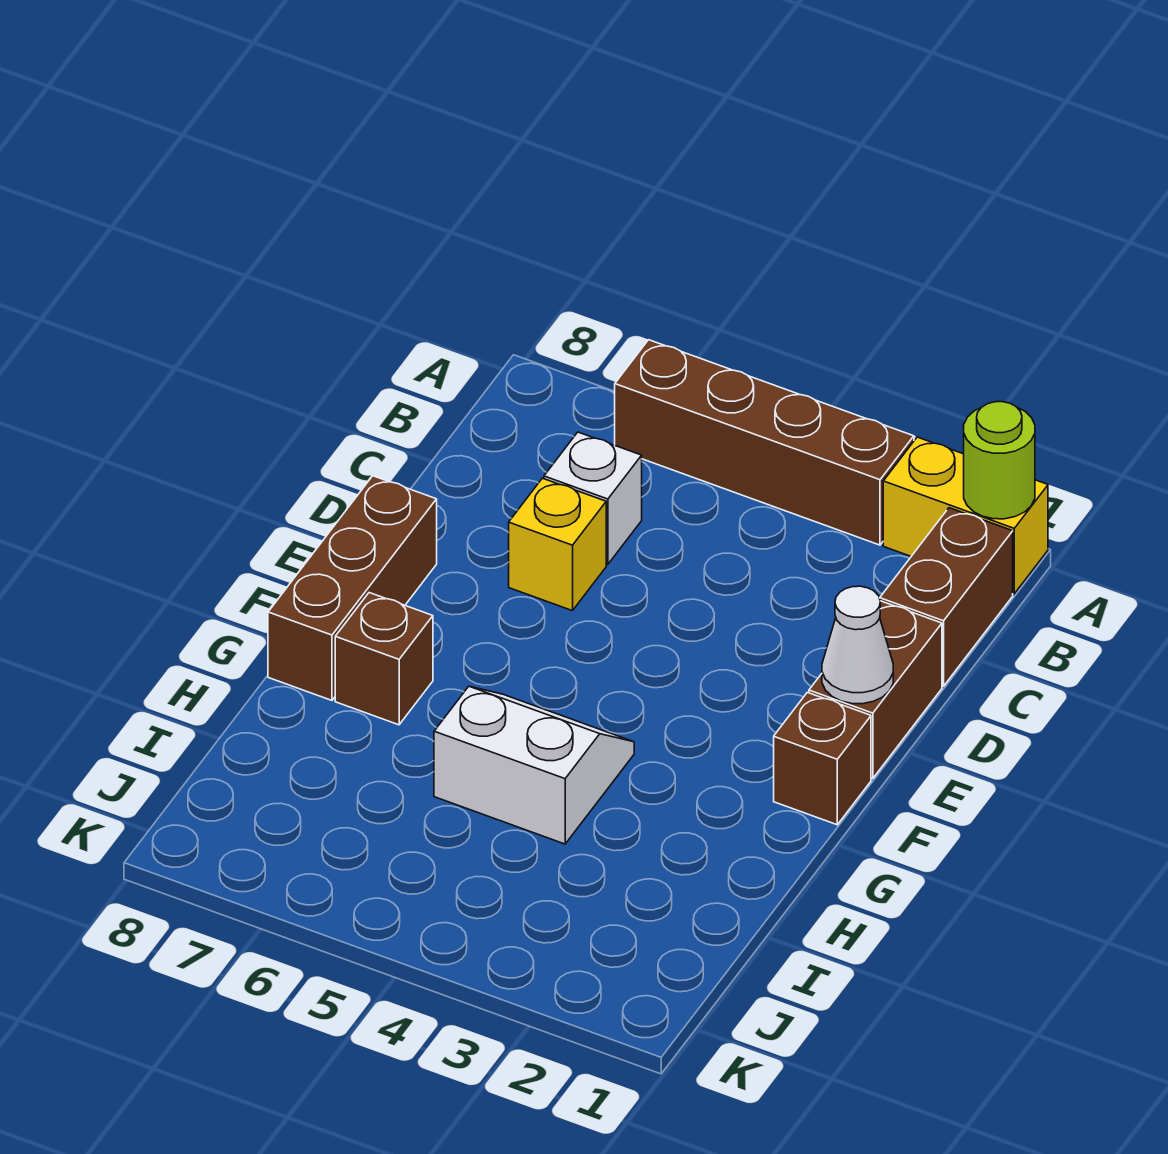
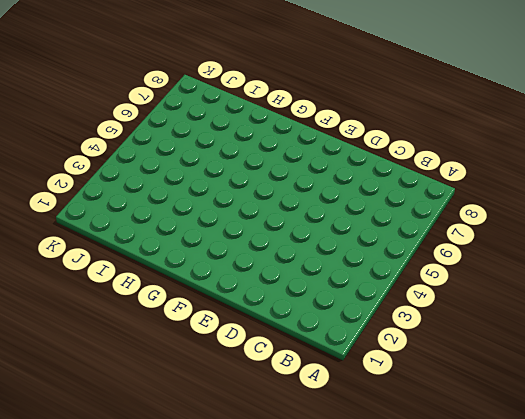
none -> yellow brick A1:A2 level 1
none -> brown brick A3:A6 level 1
none -> brown brick B1:C1 level 1

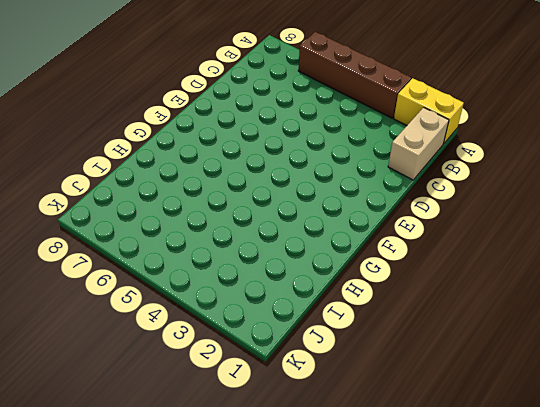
tan brick B1:C1 level 1 -> brown brick B1:C1 level 1
none -> white brick C6 level 1
none -> brown brick D1:E1 level 1
none -> yellow brick D6 level 1

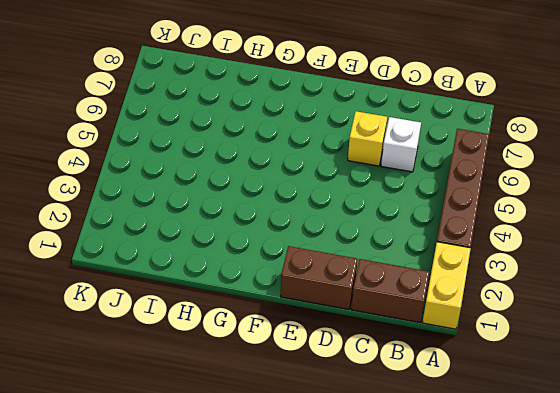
none -> brown brick E8:G8 level 1
none -> brown brick F1 level 1
none -> white slope G4:H5 level 1 top H

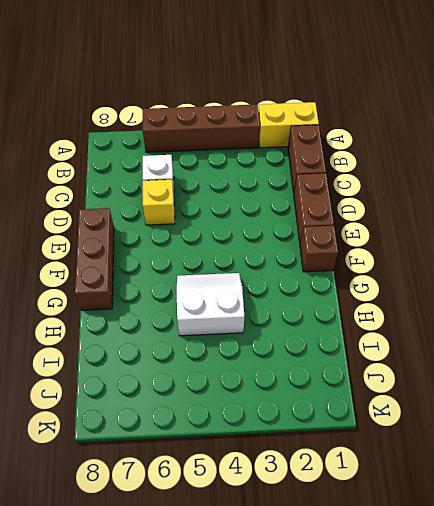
none -> brown brick G7 level 1
none -> lime round brick A1 level 2
none -> white cone E1 level 2

